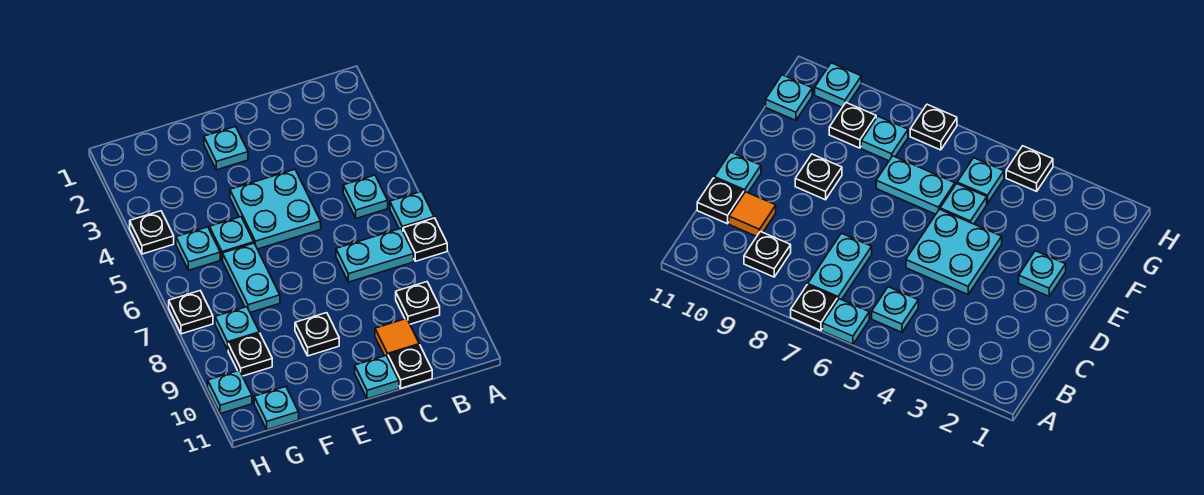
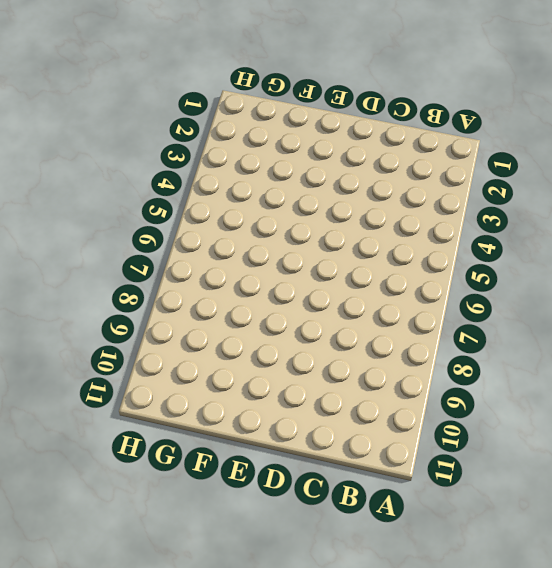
none -> cyan plate A6 level 1
none -> black plate A7 level 1
none -> cyan plate B5 level 1

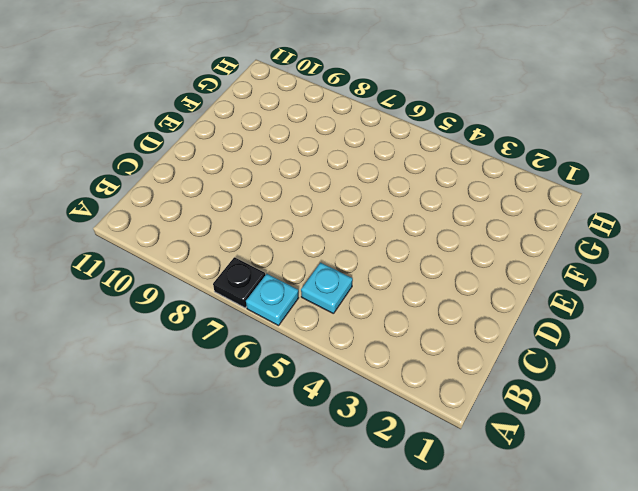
none -> cyan plate B7:C7 level 1
none -> black plate B9 level 1
none -> orange tile C10 level 1

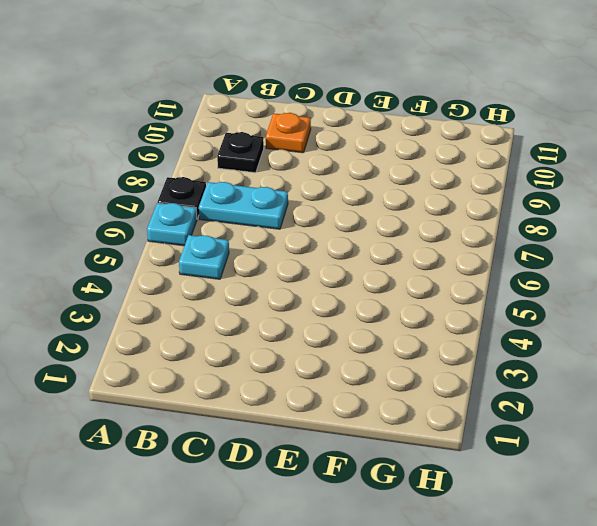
orange plate C10 level 1 -> orange tile C10 level 1
none -> black plate C11 level 1
none -> cyan plate D4:E5 level 1
none -> cyan plate D11 level 1

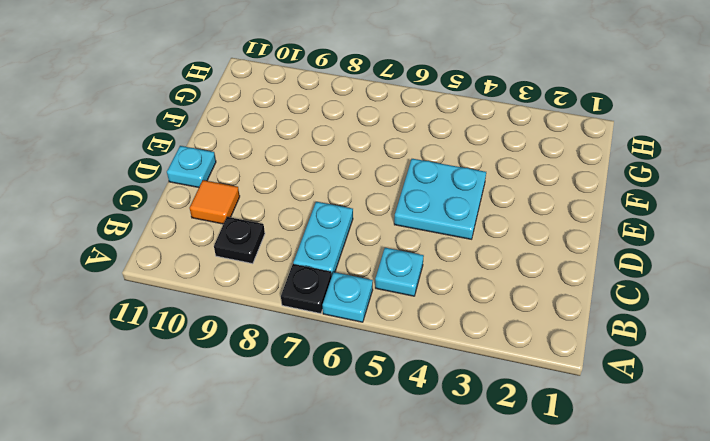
none -> black plate C11 level 1
none -> cyan plate E2 level 1
none -> black plate E9 level 1

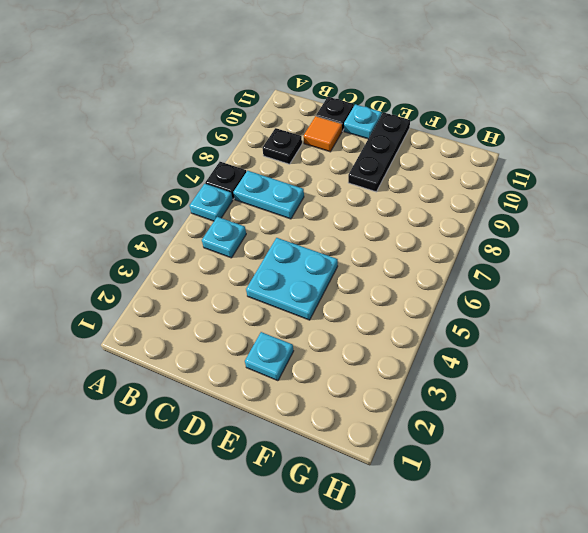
black plate E9:E11 level 1 -> black plate E9 level 1
none -> cyan plate F5 level 1
none -> cyan plate F6:F7 level 1
none -> cyan plate G5 level 1

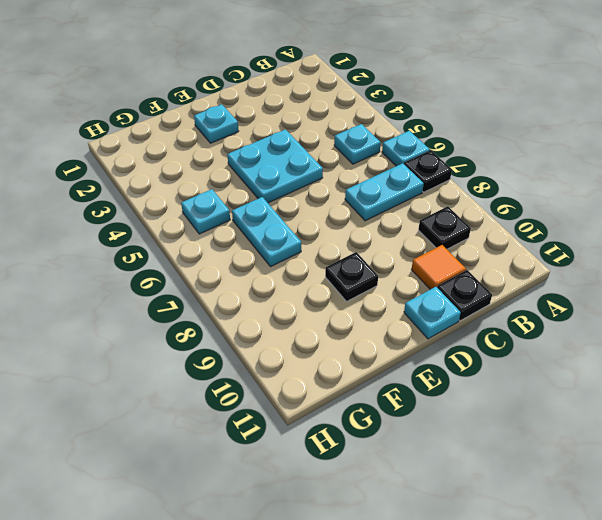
none -> cyan plate F5 level 1
none -> cyan plate G8 level 1
none -> black plate G9 level 1

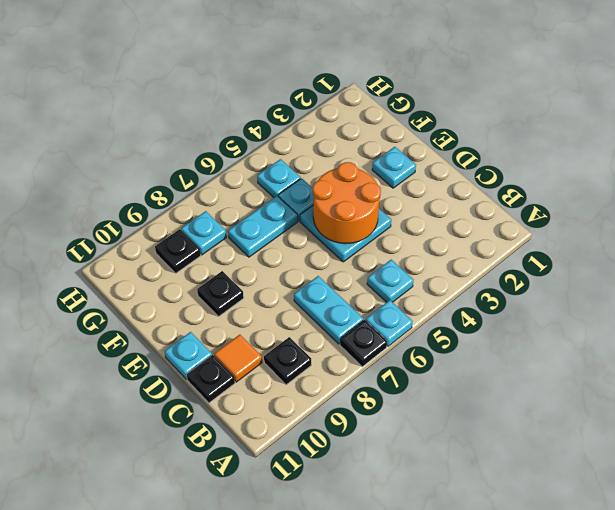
orange round brick D4:E5 level 2 -> none
none -> cyan plate G11 level 1
none -> black plate H4 level 1
none -> black plate H7 level 1

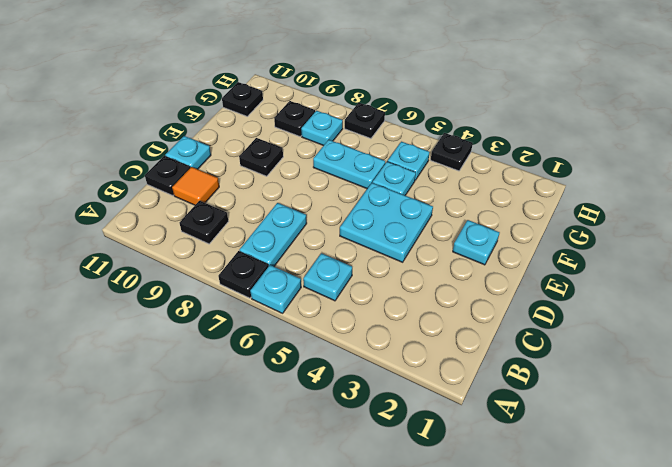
black plate G11 level 1 -> cyan plate G11 level 1
none -> cyan plate H10 level 1

